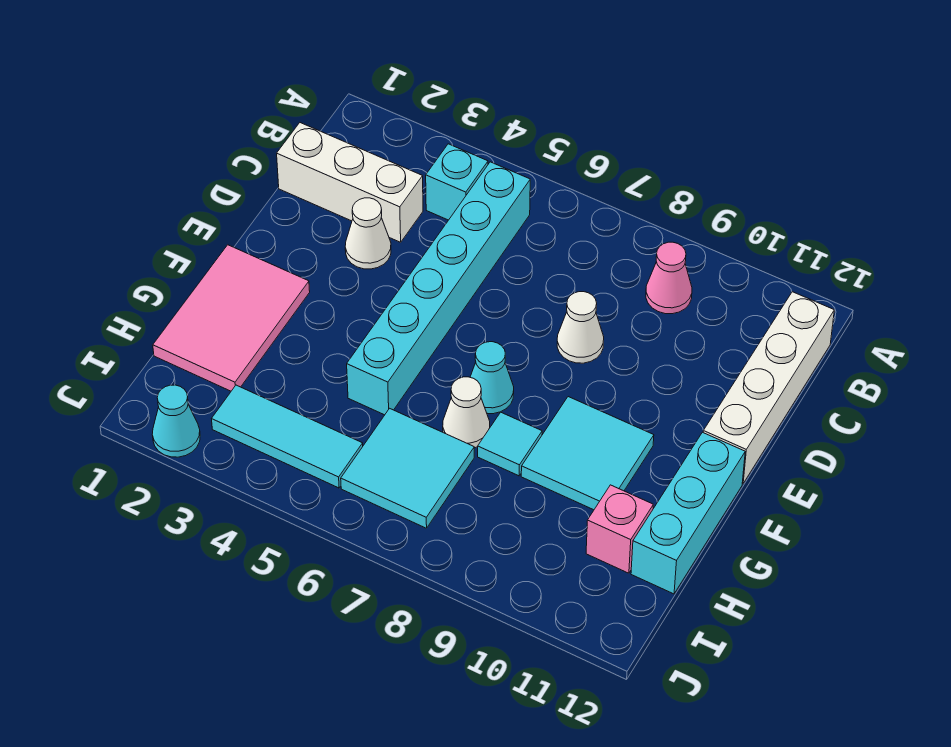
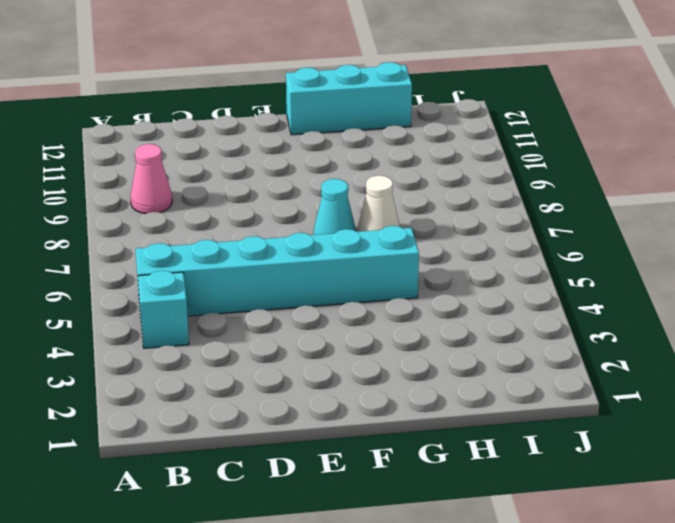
none -> white brick B12:E12 level 1
none -> white brick C1:C3 level 1
none -> white cone D3 level 1

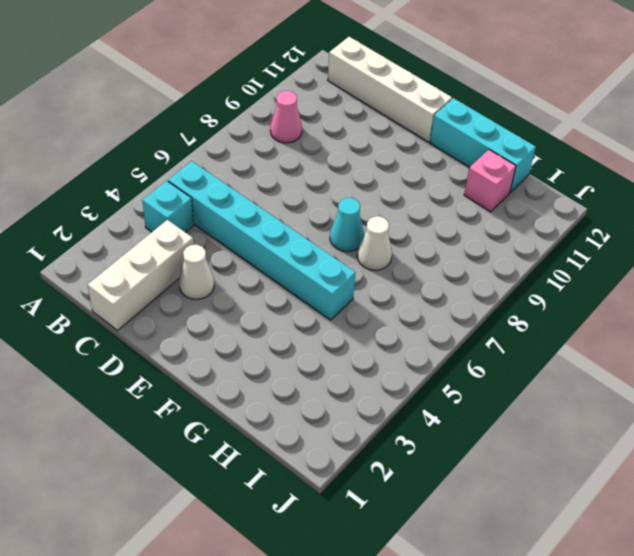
none -> white cone D8 level 1
none -> pink tile F1:H2 level 1
none -> cyan tile F9:G10 level 1

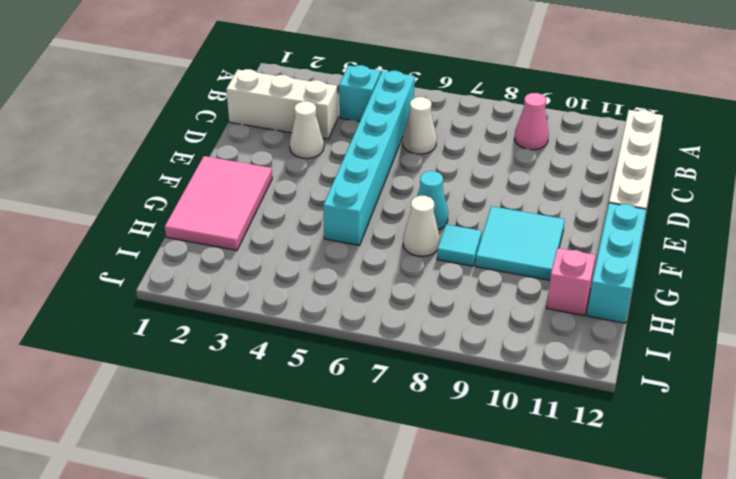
white cone C6 level 1 -> white cone D8 level 1
none -> cyan tile H6:I7 level 1
none -> cyan tile I3:I5 level 1
none -> cyan cone J2 level 1

